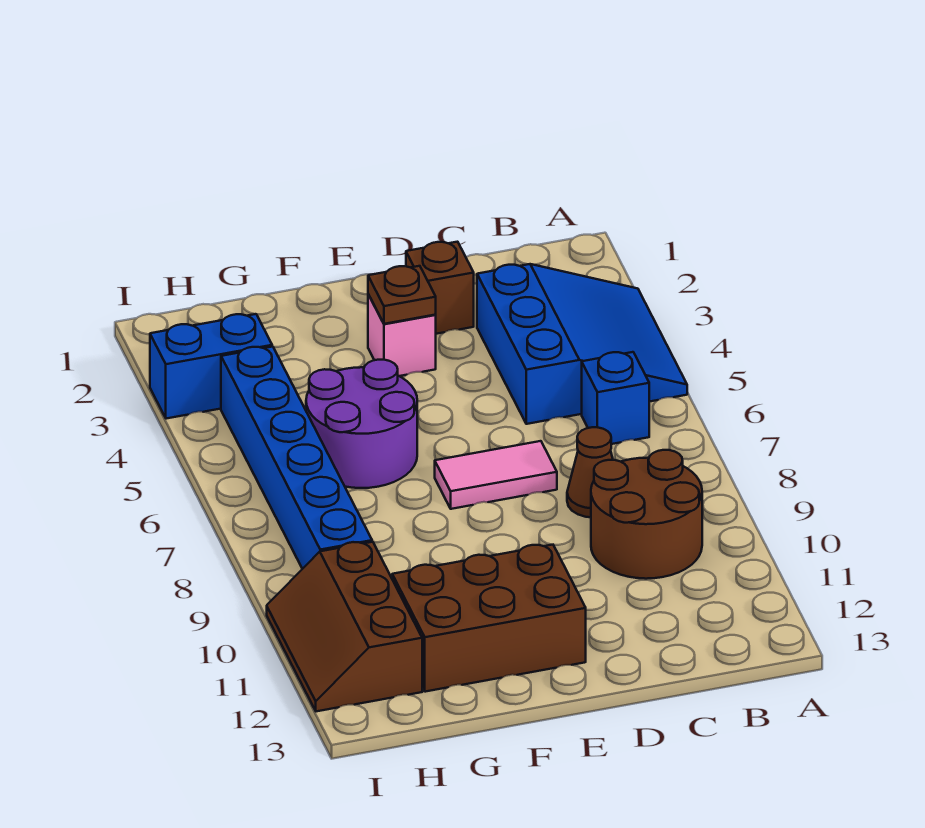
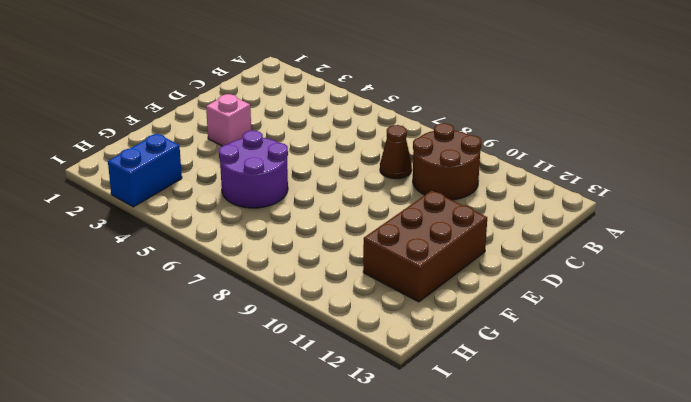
none -> blue slope A3:C5 level 1 top C
none -> blue brick B6 level 1
none -> brown brick D2 level 1

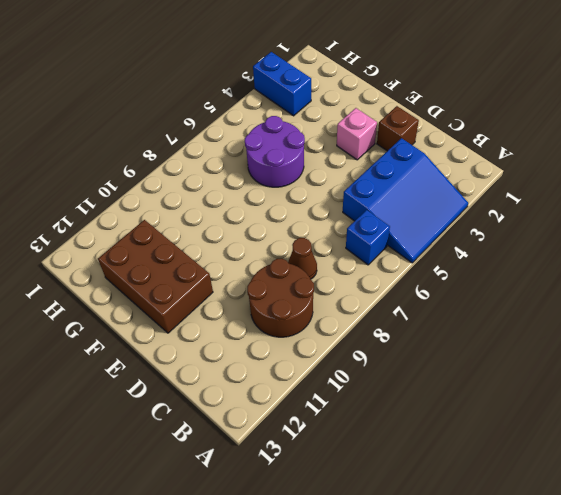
none -> pink tile D7:E7 level 1
none -> blue brick H4:H9 level 1
none -> brown slope H10:I12 level 1 top H

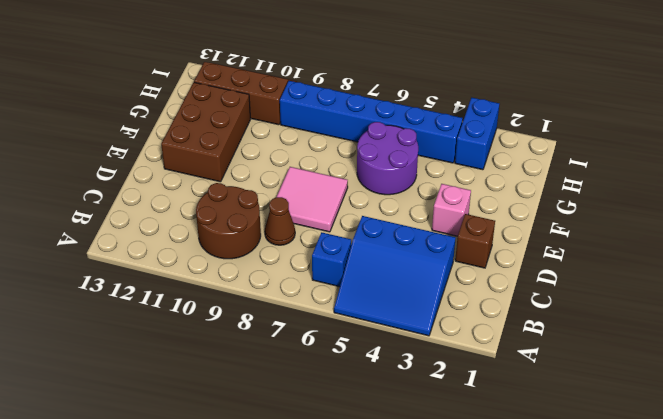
pink tile D7:E8 level 1 -> pink tile D7:E7 level 1
none -> brown plate E3 level 2

